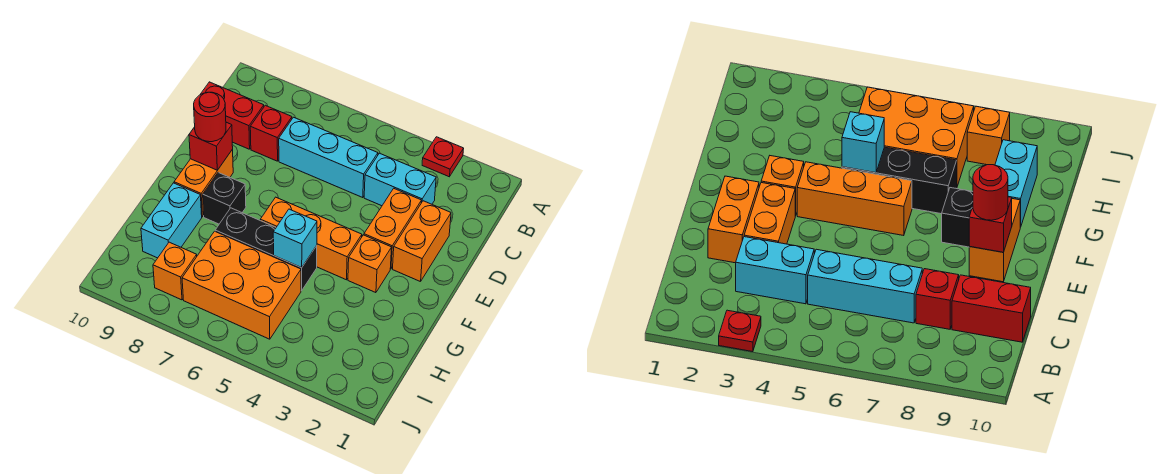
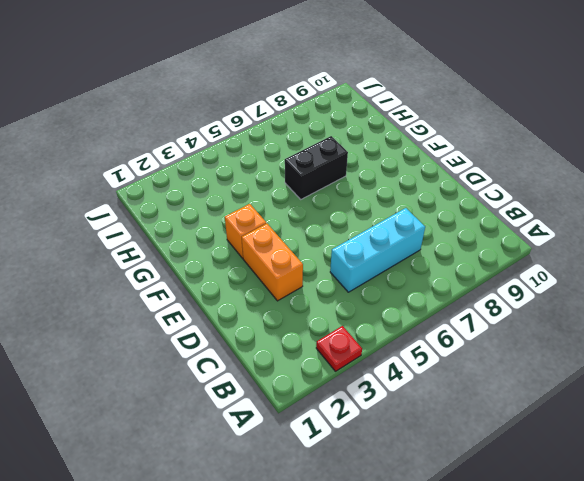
black brick G6:G7 level 1 -> black brick G5:G7 level 1
none -> cyan brick C3:C4 level 1
none -> red brick C8 level 1
none -> red brick C9:C10 level 1

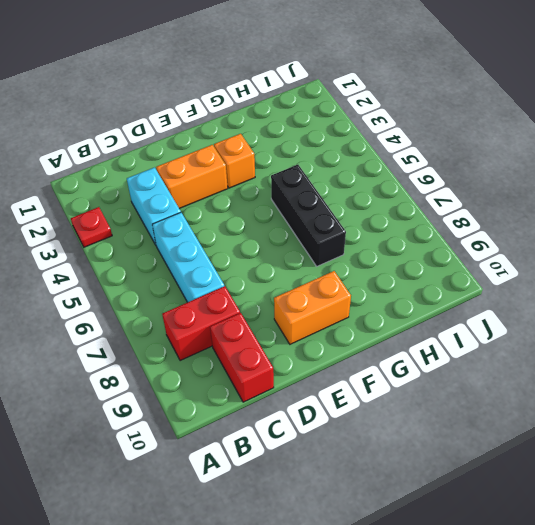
red brick B8:C8 level 1 -> red brick C8 level 1
none -> orange brick D2:E2 level 1
none -> orange brick F4:F6 level 1
none -> black brick F8 level 1

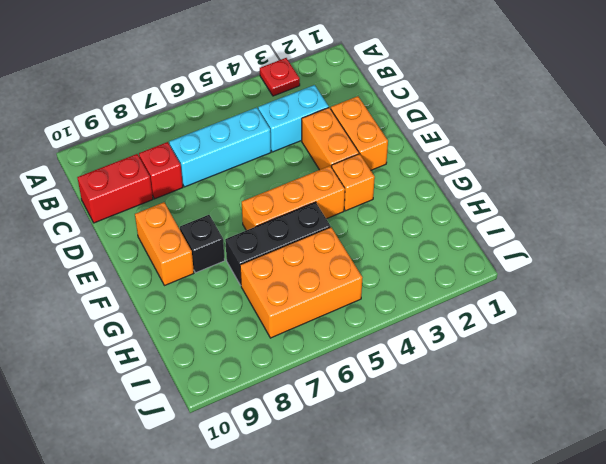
none -> cyan brick G9:H9 level 1
none -> orange brick I8 level 1
none -> red brick E9 level 2

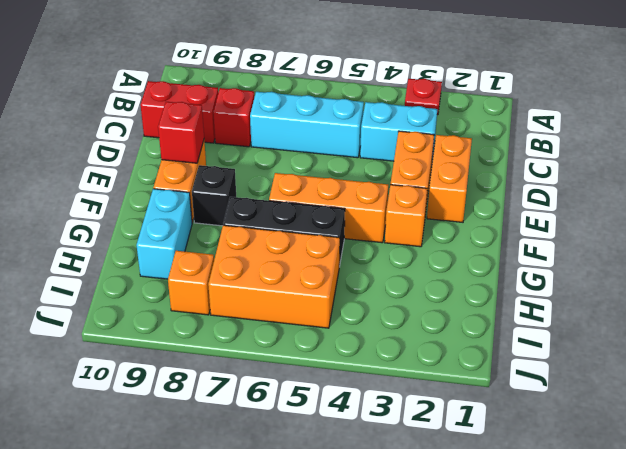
none -> cyan brick G5 level 2
none -> red round brick E9 level 3

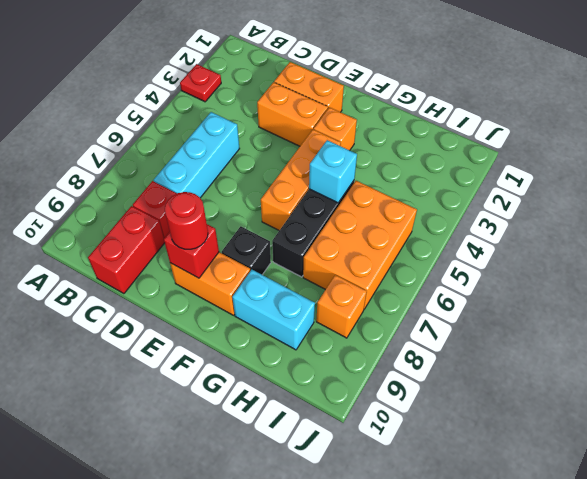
none -> cyan brick C3:C4 level 1

